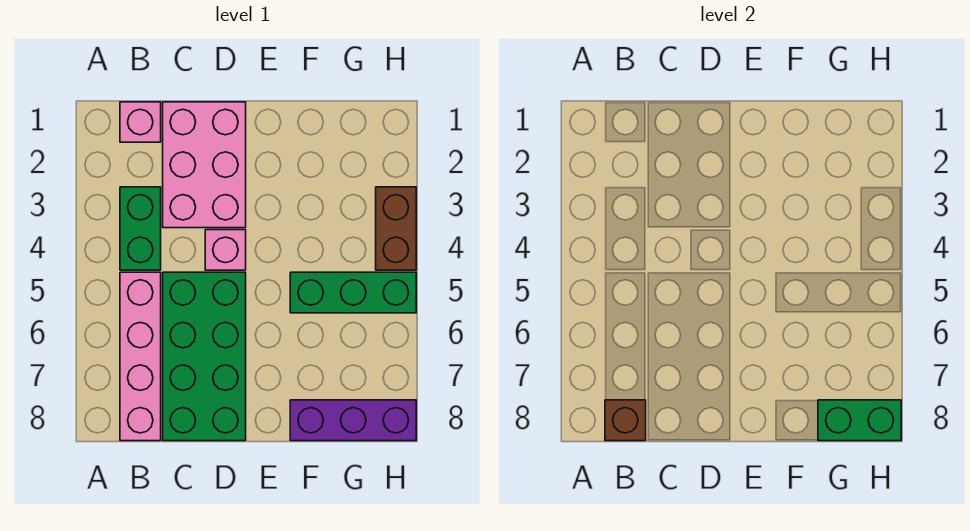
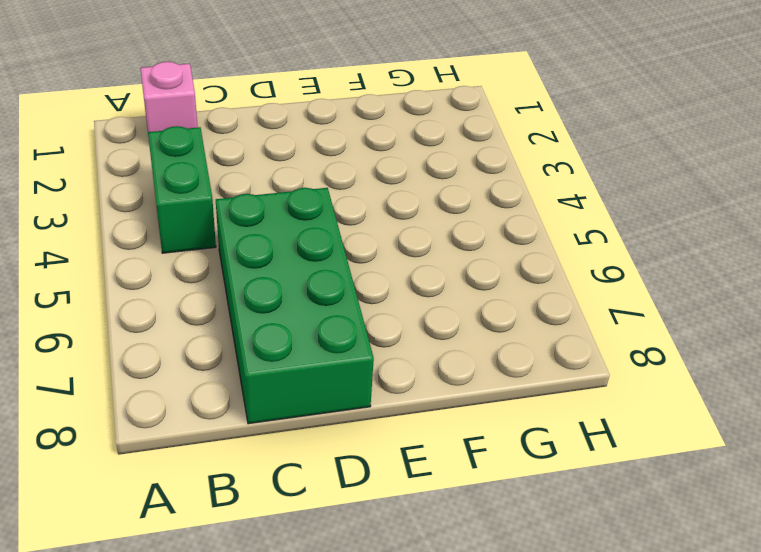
none -> pink brick B5:B8 level 1
none -> pink brick C1:D3 level 1

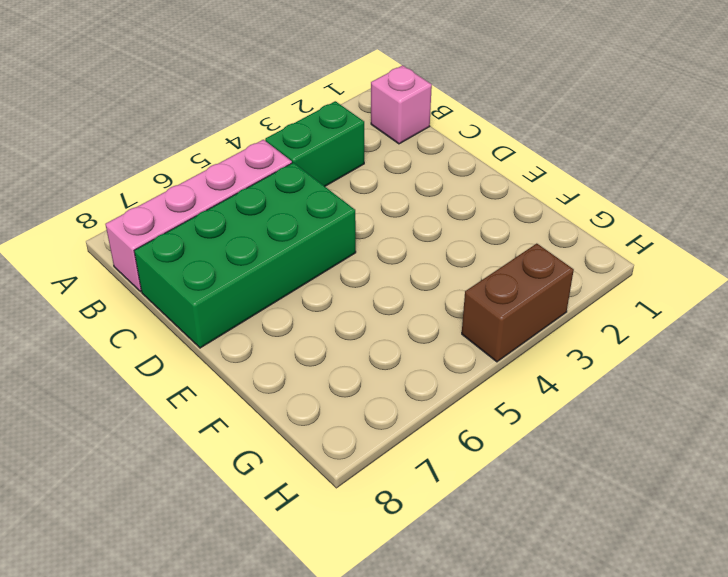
none -> pink brick C1:D3 level 1
none -> pink brick D4 level 1

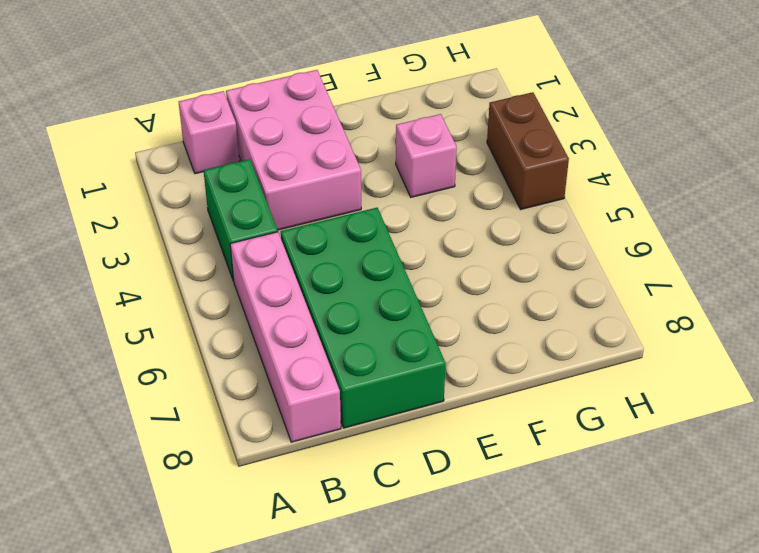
pink brick F3 level 1 -> pink brick D4 level 1
none -> green brick F5:H5 level 1
none -> purple brick F8:H8 level 1

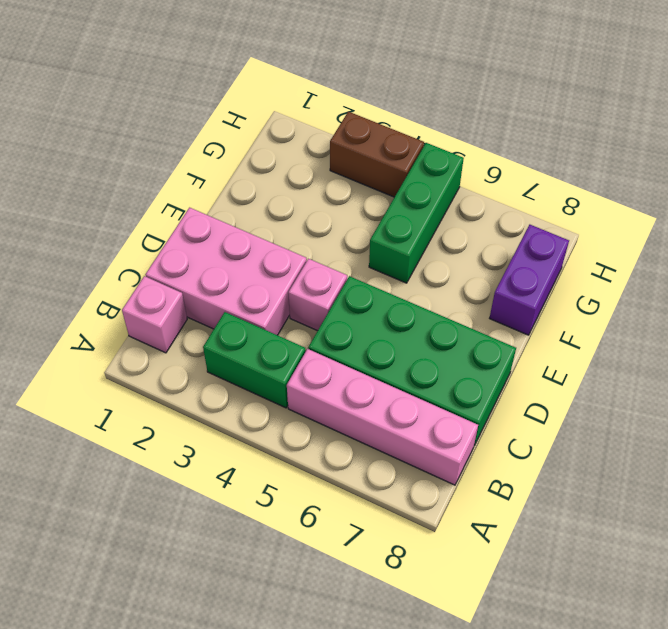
purple brick F8:G8 level 1 -> purple brick F8:H8 level 1
none -> brown brick B8 level 2
none -> green brick G8:H8 level 2

